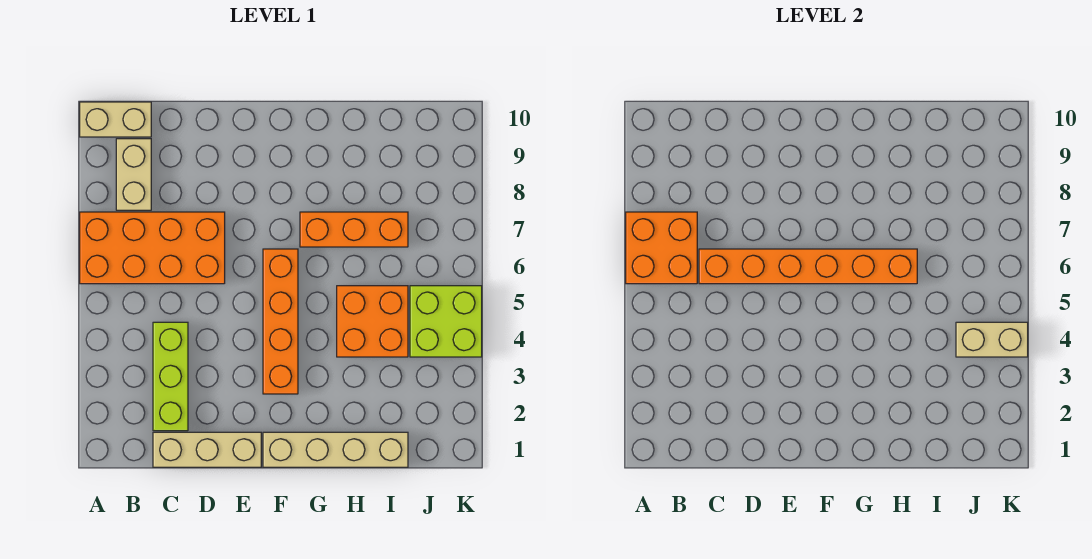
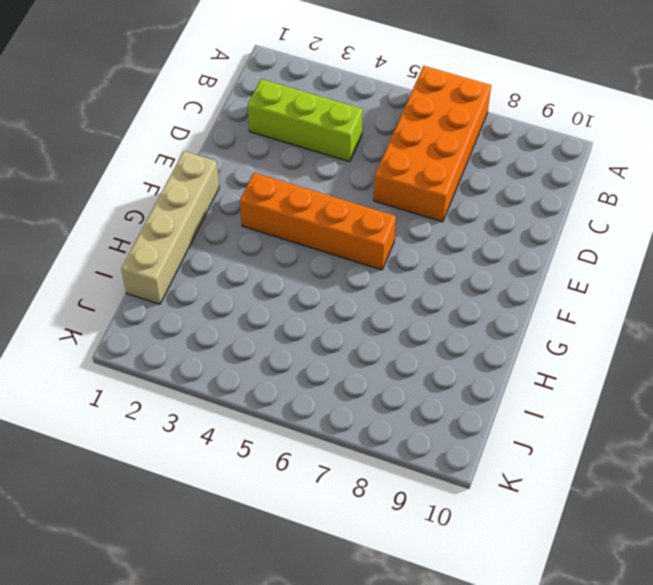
none -> tan brick A10:B10 level 1
none -> tan brick B8:B9 level 1
none -> tan brick C1:E1 level 1

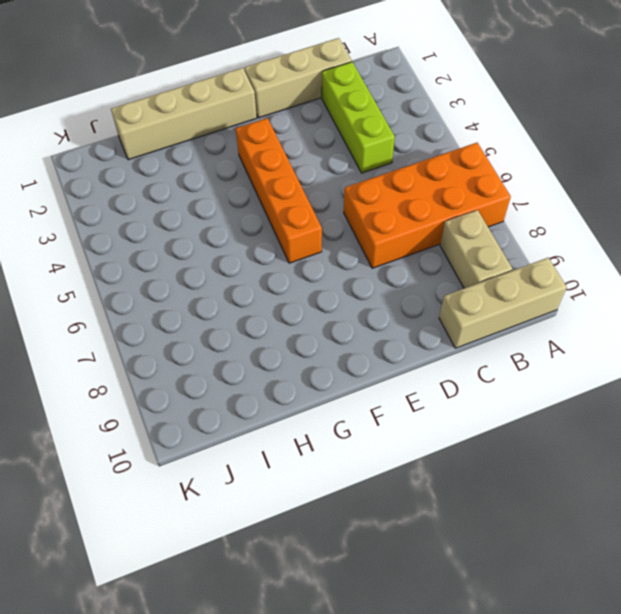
tan brick A10:C10 level 1 -> tan brick A10:B10 level 1
none -> orange brick G7:I7 level 1
none -> orange brick H4:I5 level 1
none -> lime brick J4:K5 level 1

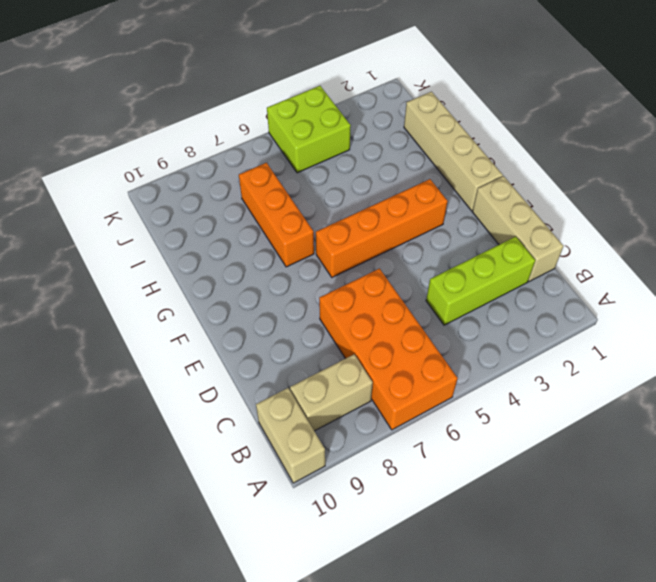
none -> orange brick H4:I5 level 1
none -> orange brick A6:B7 level 2
none -> orange brick C6:H6 level 2

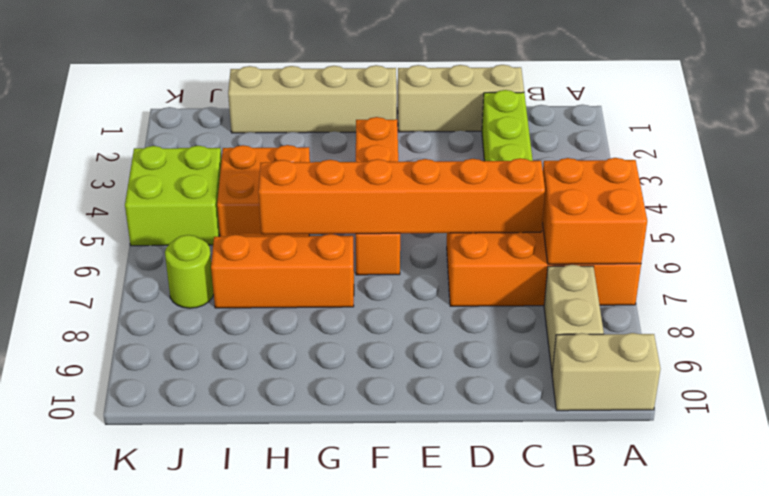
lime round brick J7 level 1 -> none
none -> tan brick J4:K4 level 2

